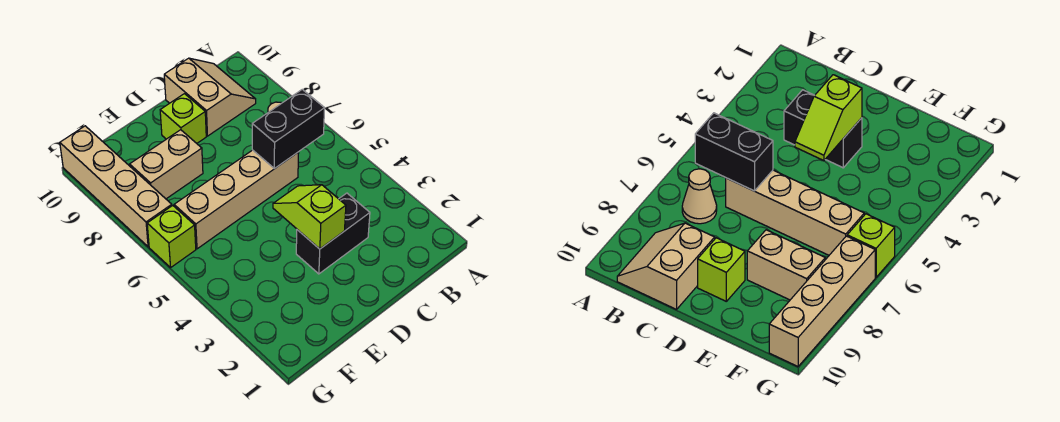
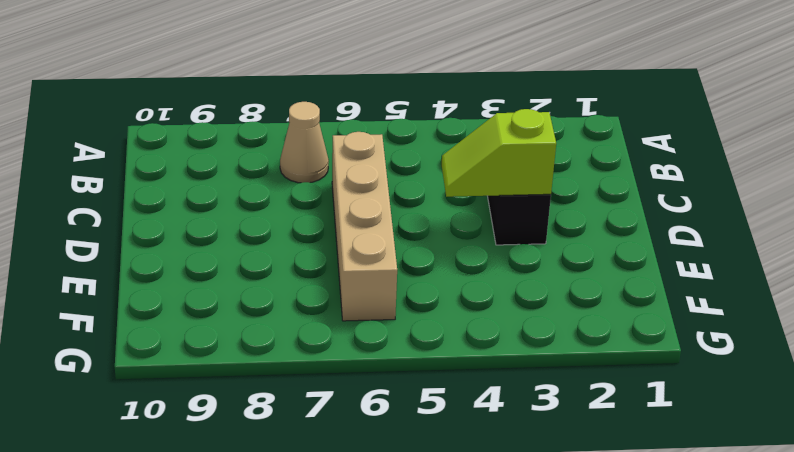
none -> tan slope B9:C10 level 1 top C
none -> lime brick D9 level 1

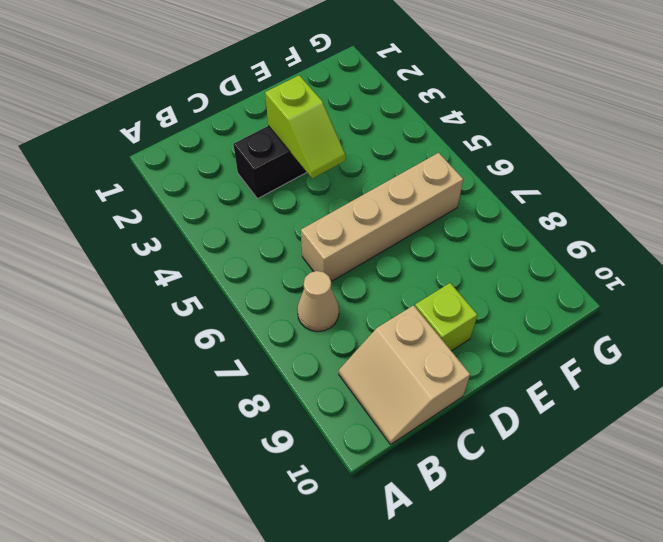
none -> tan brick E8:F8 level 1
none -> lime brick G6 level 1

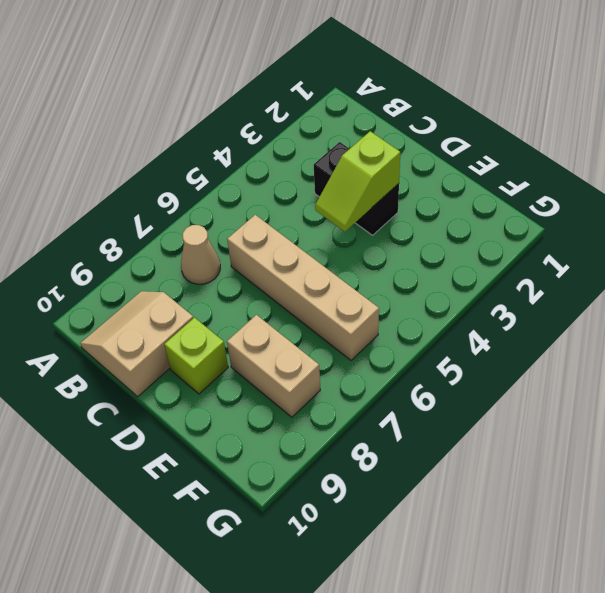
none -> lime brick G6 level 1
none -> tan brick G7:G10 level 1

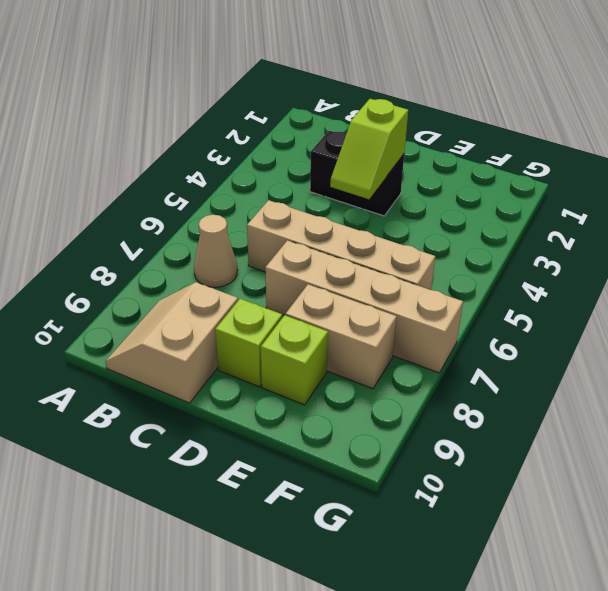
tan brick D7:G7 level 1 -> tan brick G7:G10 level 1
lime brick E9 level 1 -> lime brick G6 level 1
none -> black brick B6:C6 level 2

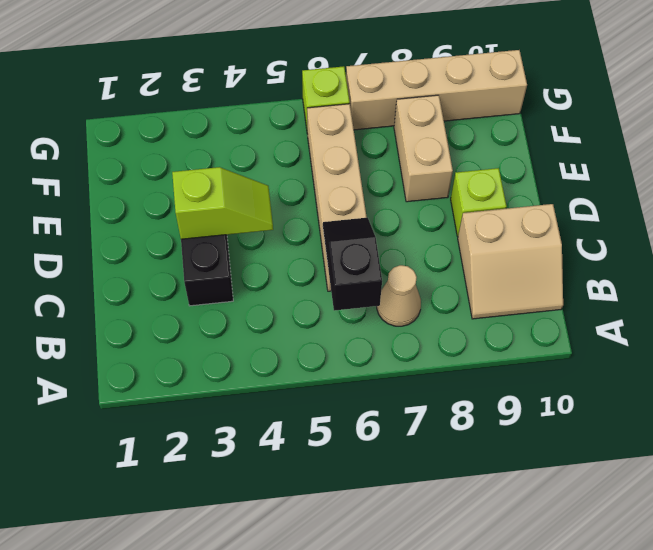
black slope B6:C6 level 2 top B -> black brick B6:C6 level 2

